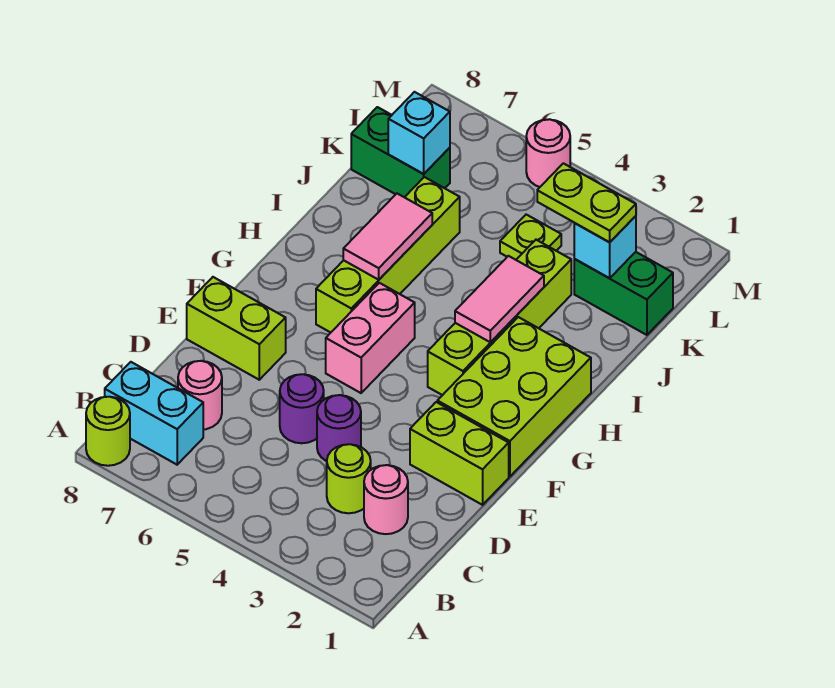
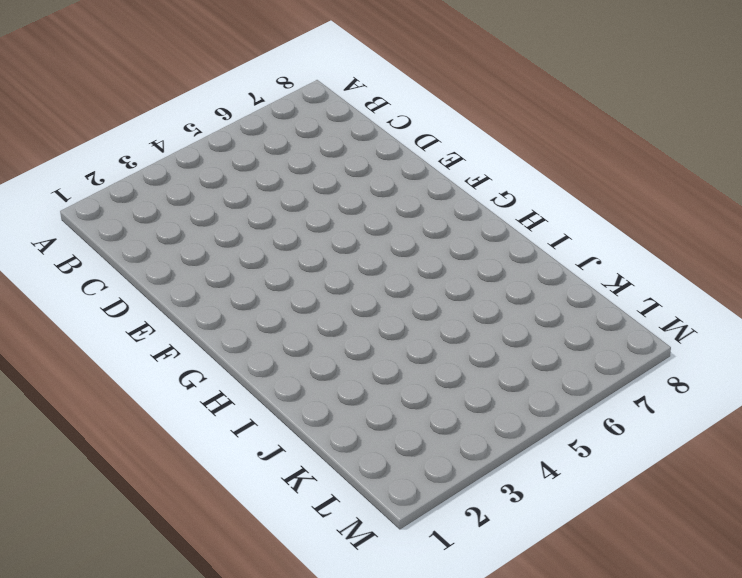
none -> lime round brick A8 level 1
none -> cyan brick B7:B8 level 1
none -> pink round brick C2 level 1

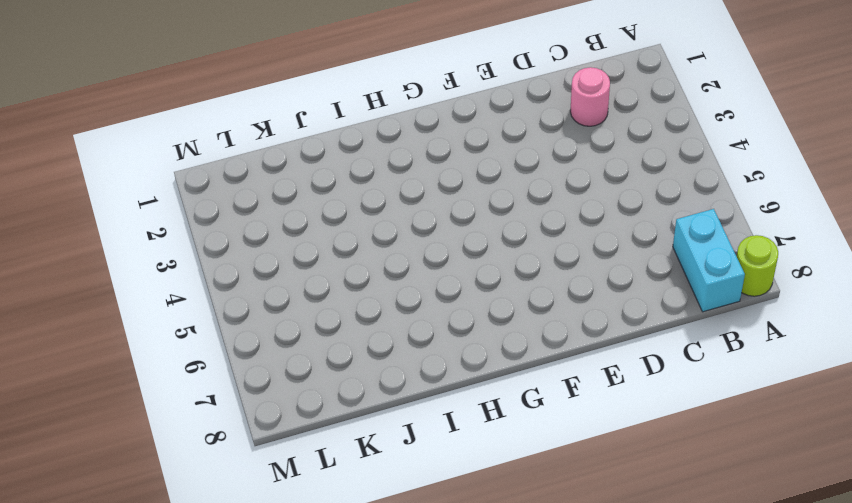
none -> lime round brick C3 level 1
none -> pink round brick C7 level 1
none -> purple round brick D4 level 1

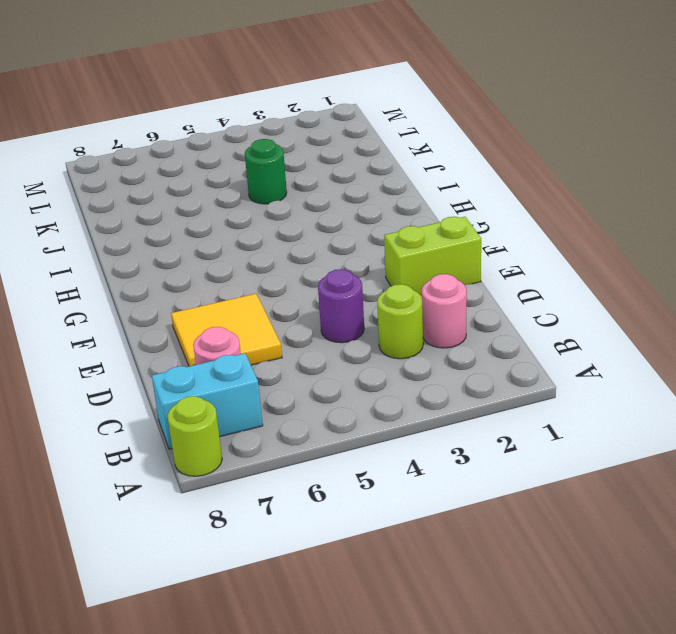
yellow tile D6:E7 level 1 -> lime brick E7:E8 level 1
green round brick J4 level 1 -> none
none -> purple round brick D5 level 1
none -> lime brick F1:H2 level 1
none -> pink brick F5:G5 level 1

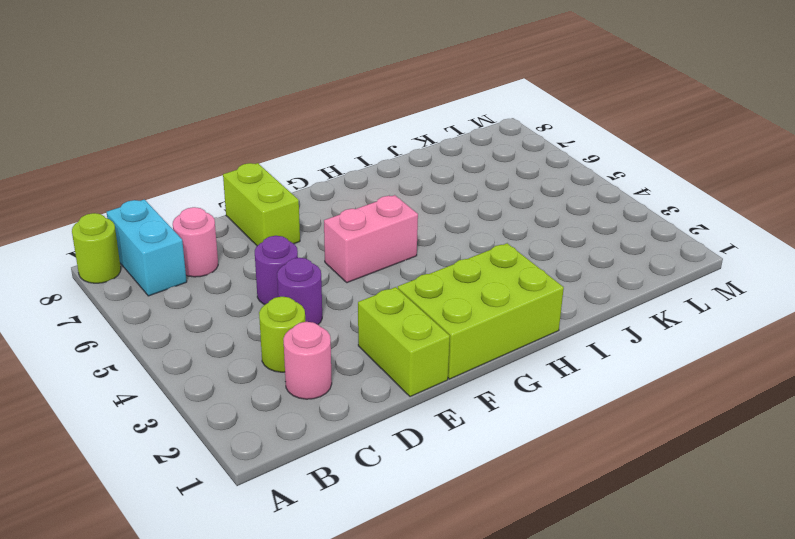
none -> lime brick G3:J3 level 1
none -> lime brick G6:J6 level 1
none -> green brick K1:K2 level 1

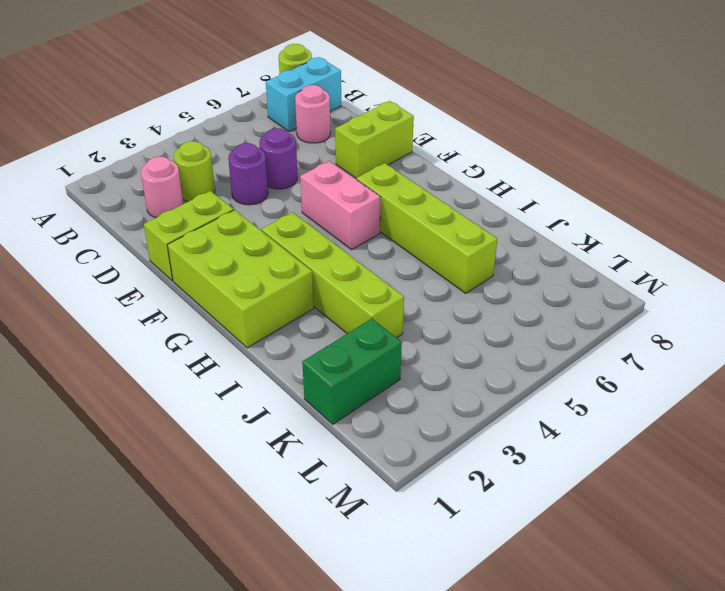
none -> lime plate K4 level 1
none -> green brick K7:K8 level 1
none -> pink round brick M5 level 1

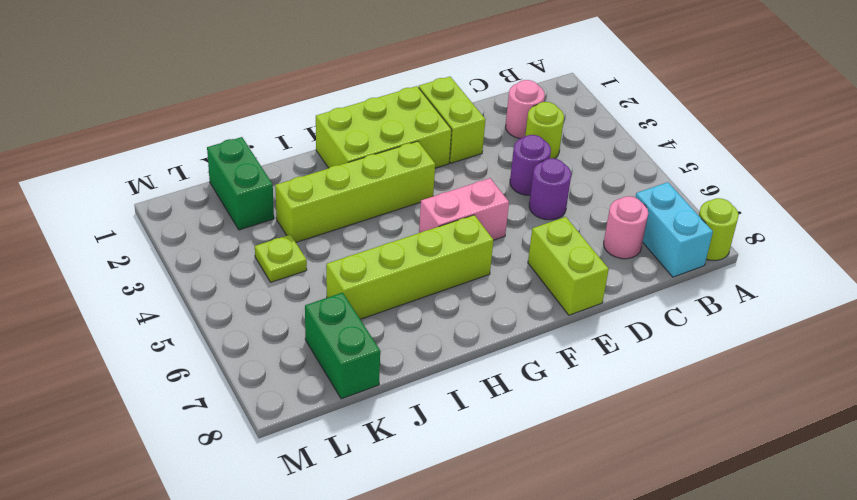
none -> pink round brick M5 level 1
none -> pink tile H3:I3 level 2
none -> pink tile H6:I6 level 2

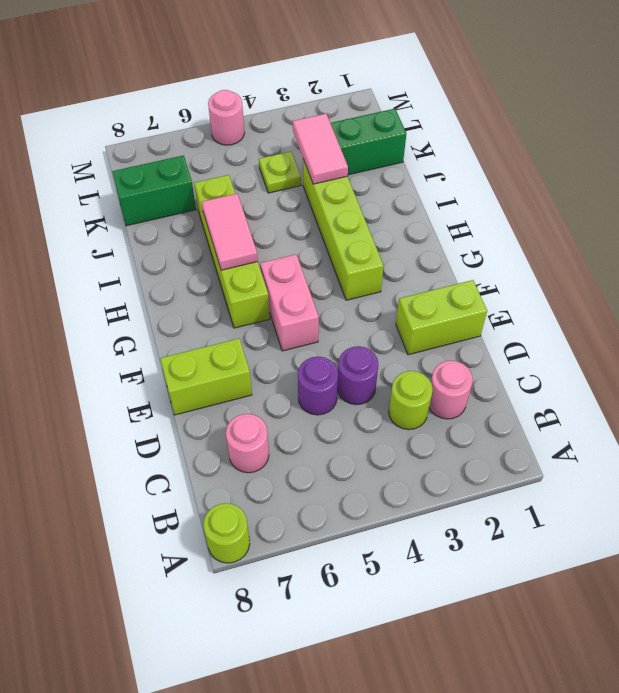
pink tile J3:K3 level 2 -> pink tile H3:I3 level 2
none -> cyan brick B7:B8 level 1
none -> lime brick F1:H2 level 1
none -> cyan brick K2 level 2

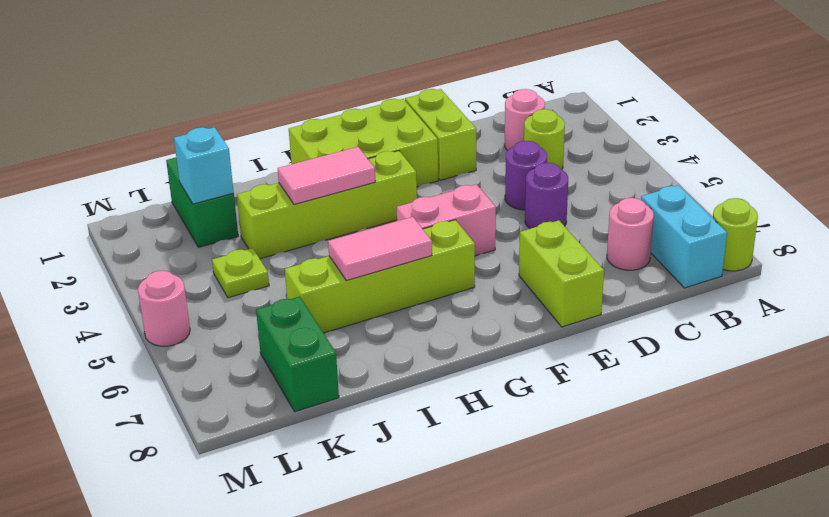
none -> cyan brick K7 level 2
none -> lime plate K2:K3 level 3

